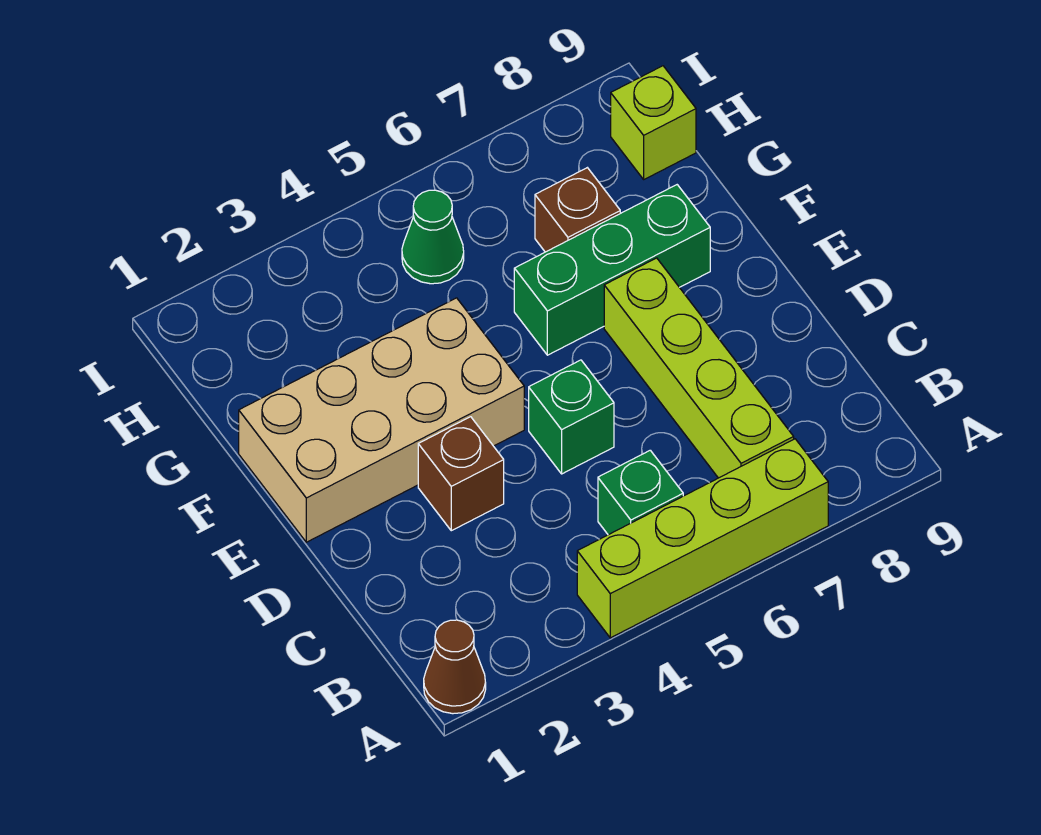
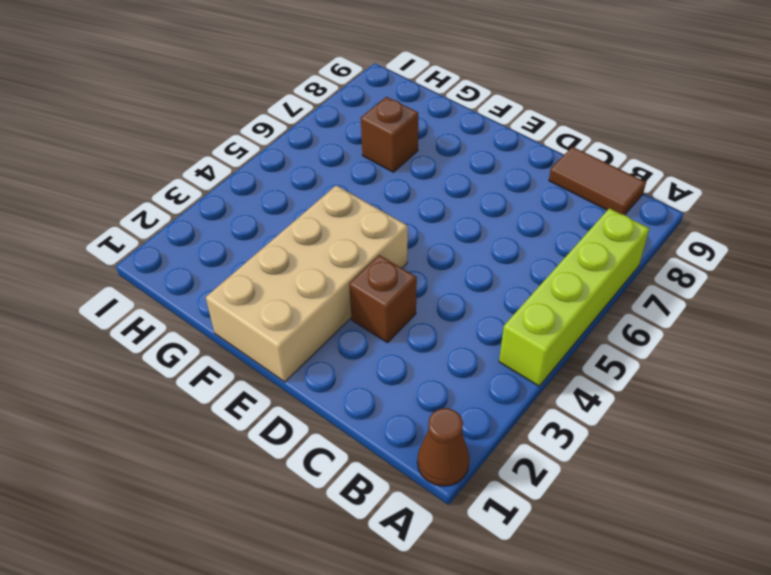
brown tile B9:C9 level 1 -> none
none -> green brick B5 level 1
none -> lime brick B7:E7 level 1

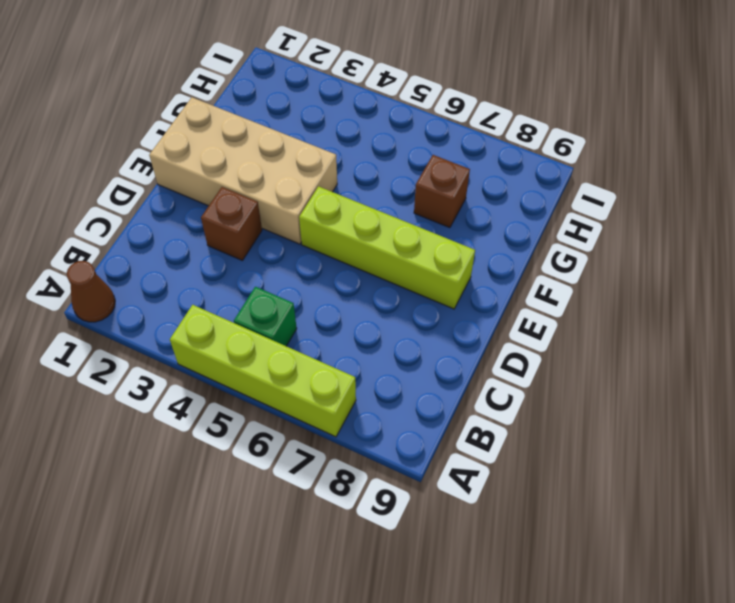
lime brick E5:E8 level 1 -> lime brick B7:E7 level 1
none -> green brick D5 level 1
none -> green brick F6:F8 level 1

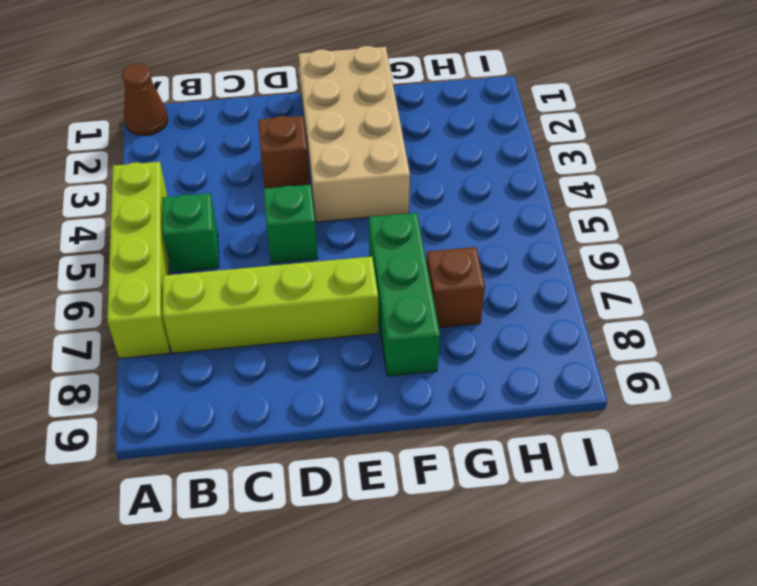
none -> green cone H5 level 1
none -> lime brick H9 level 1

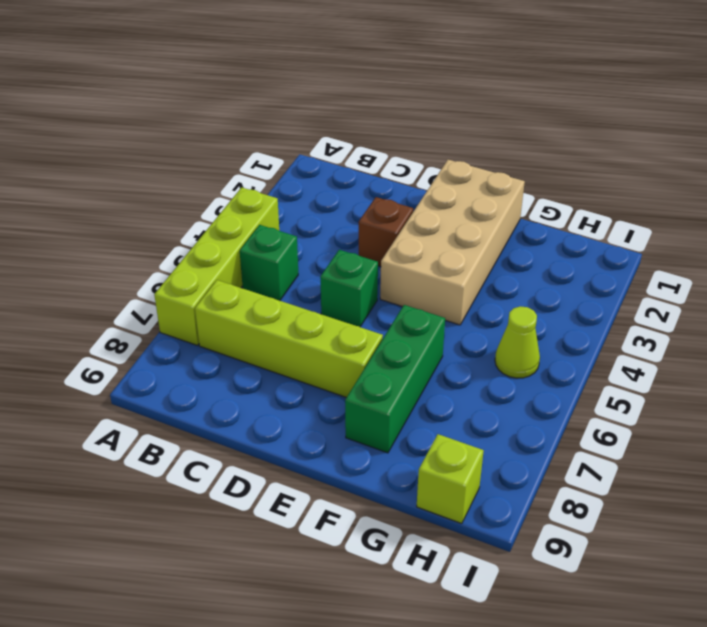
lime cone H5 level 1 -> green cone H5 level 1
none -> brown cone A1 level 1
none -> brown brick G7 level 1

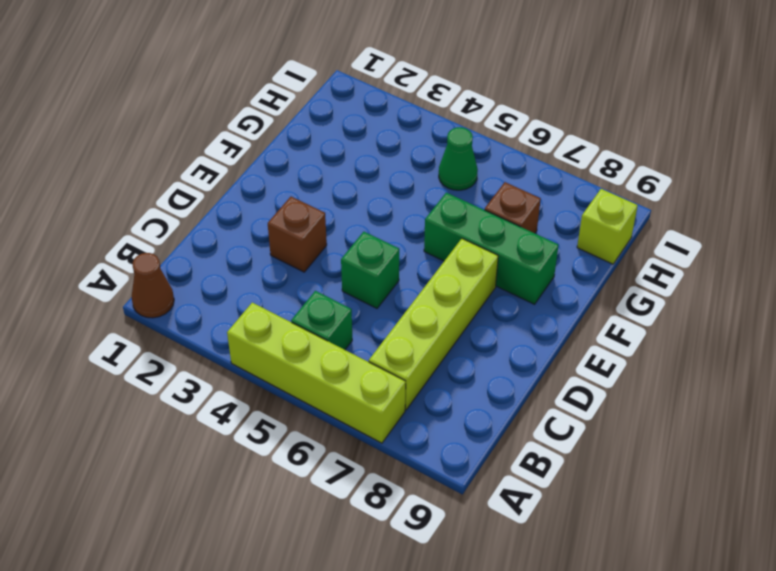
none -> tan brick E1:F4 level 1

